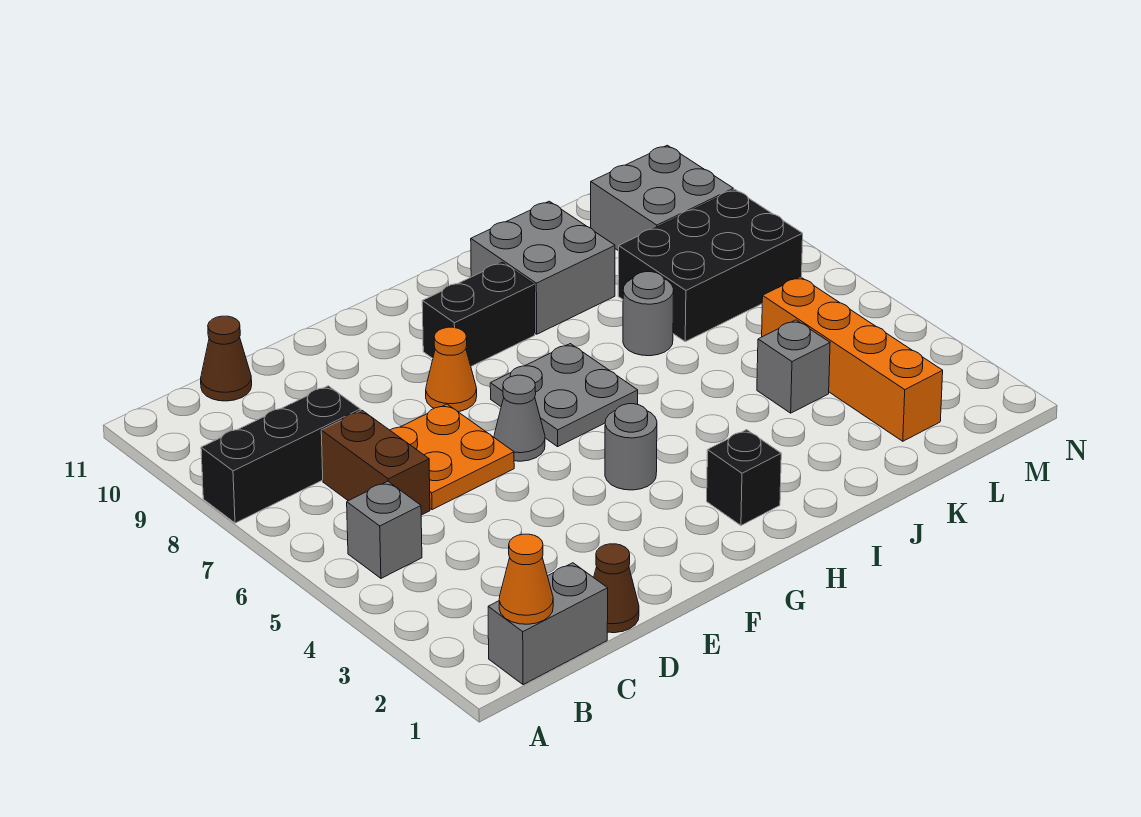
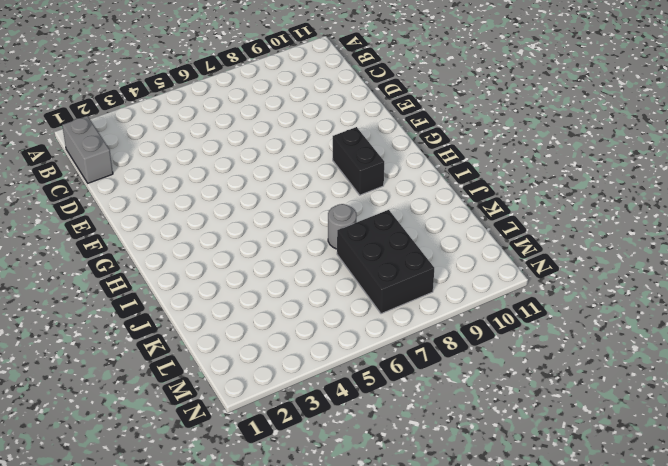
none -> black brick A8:C8 level 1
none -> grey brick B5 level 1
none -> brown brick C6:C7 level 1

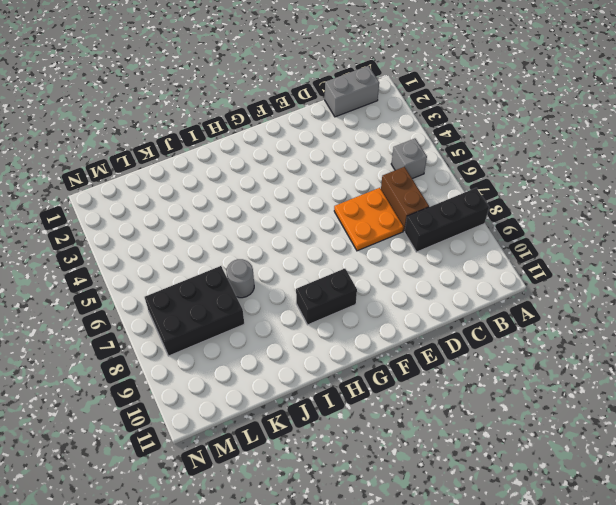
none -> brown cone C11 level 1
none -> brown cone D1 level 1
none -> grey cone F6 level 1

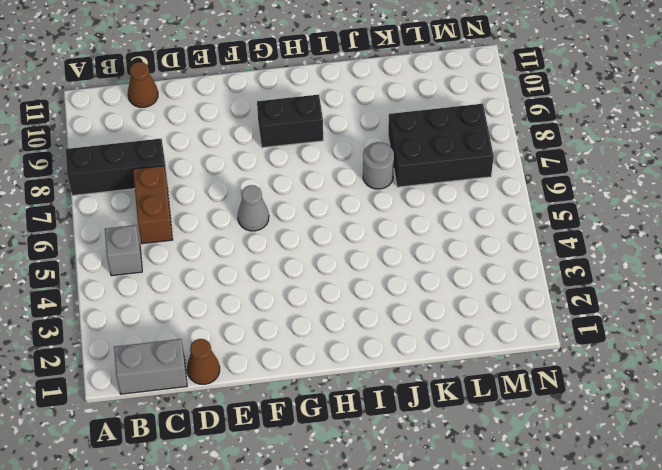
none -> orange plate D6:E7 level 1
none -> orange cone F8 level 1
none -> grey round brick G4 level 1

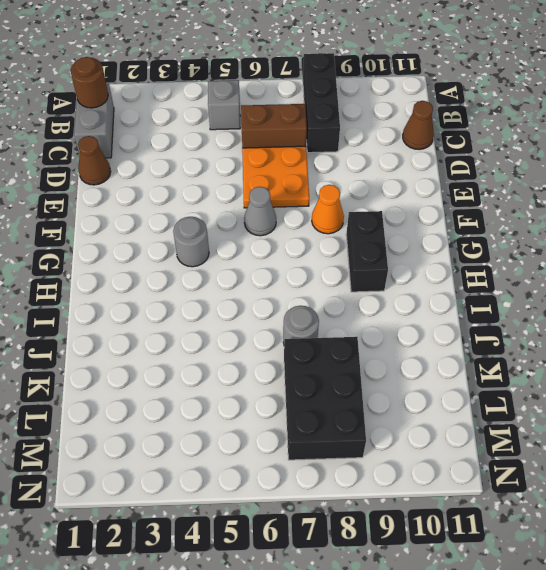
brown round brick B1 level 2 -> orange cone B1 level 2
none -> grey plate G6:H7 level 1
none -> black brick H2 level 1
none -> grey brick I9:J10 level 1

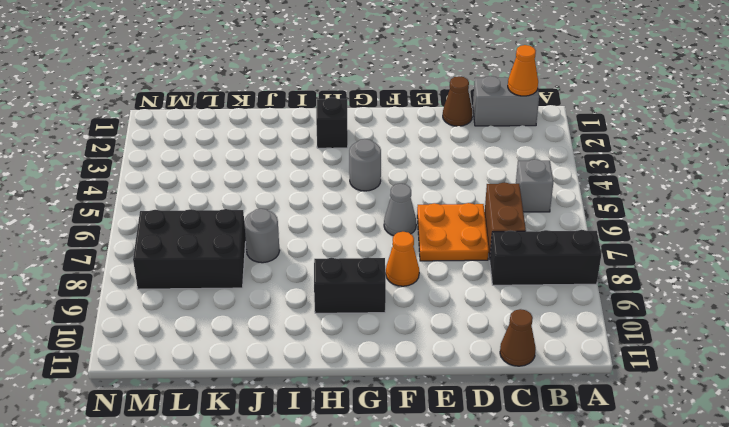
none -> grey plate G6:H7 level 1
none -> grey brick I9:J10 level 1
none -> grey brick K4 level 1

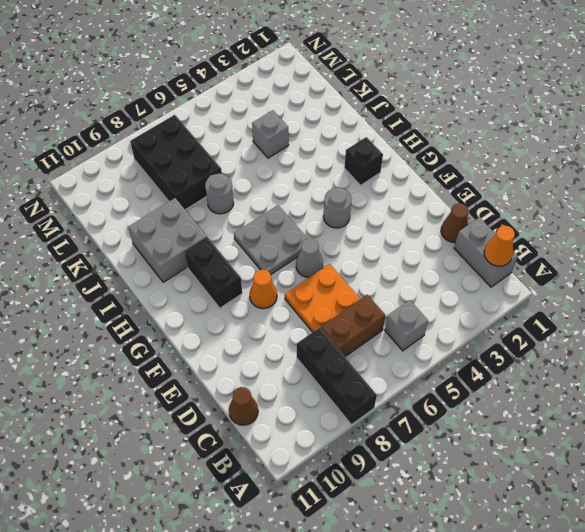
none -> orange brick L2:L5 level 1
none -> grey brick L9:M10 level 1

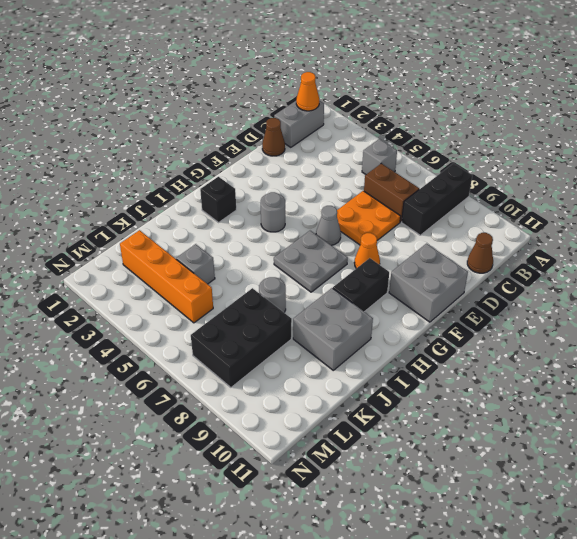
grey brick E10:F11 level 1 -> grey brick L9:M10 level 1

